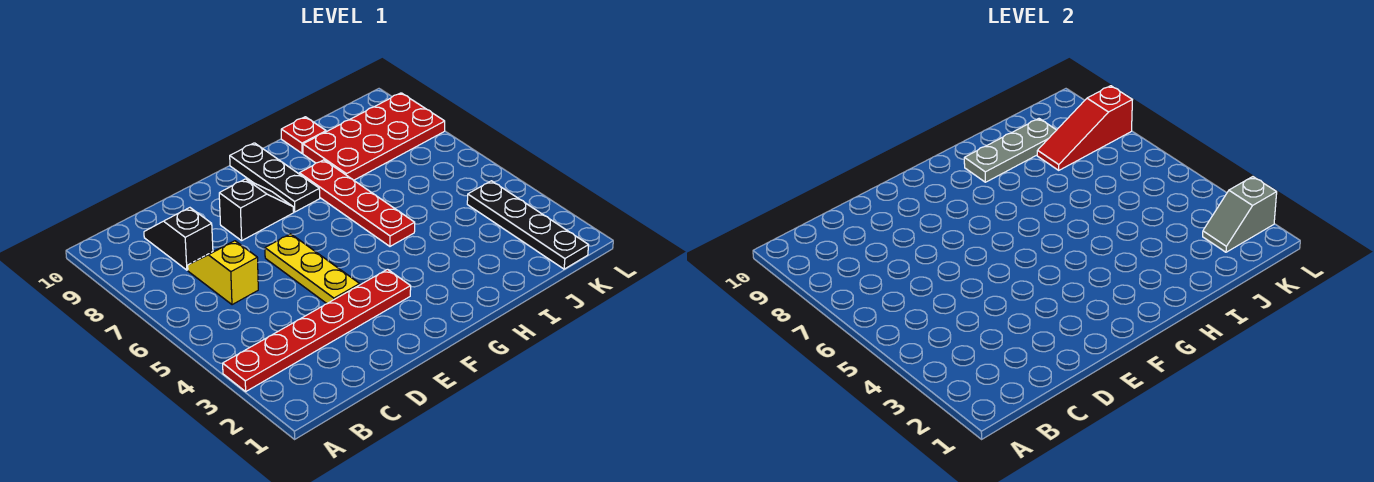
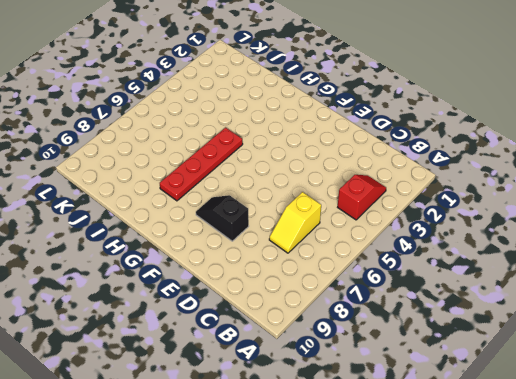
red slope B3:B4 level 1 top 4 -> red plate A3:F3 level 1
none -> black slope C8:C9 level 1 top 8
none -> yellow plate E4:E6 level 1
none -> black plate G8:G10 level 1

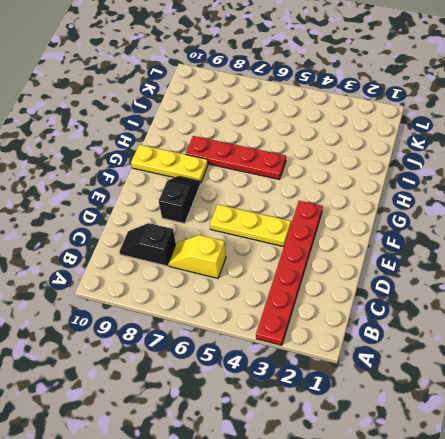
yellow plate G8:G10 level 1 -> black plate G8:G10 level 1
none -> red plate I8:L9 level 1
none -> red plate I10 level 1
none -> black plate K1:K4 level 1

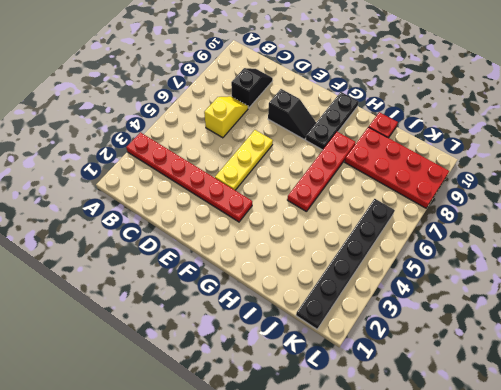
black plate K1:K6 level 1 -> black plate K1:K4 level 1
none -> grey plate H9:J9 level 2
none -> red slope J8:L8 level 2 top L
none -> grey slope K2:L2 level 2 top L

